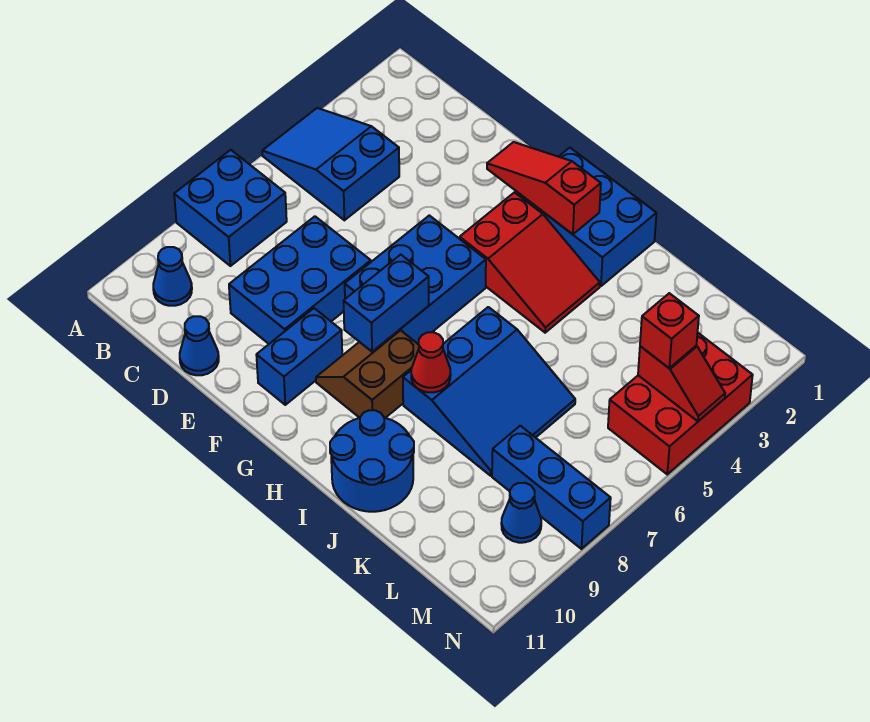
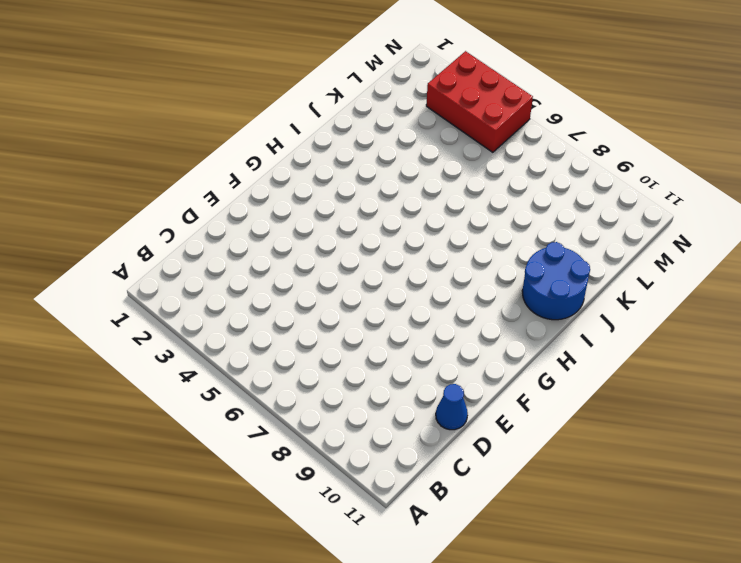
none -> blue slope A4:C5 level 1 top C
none -> blue brick A7:B8 level 1
none -> blue cone B10 level 1

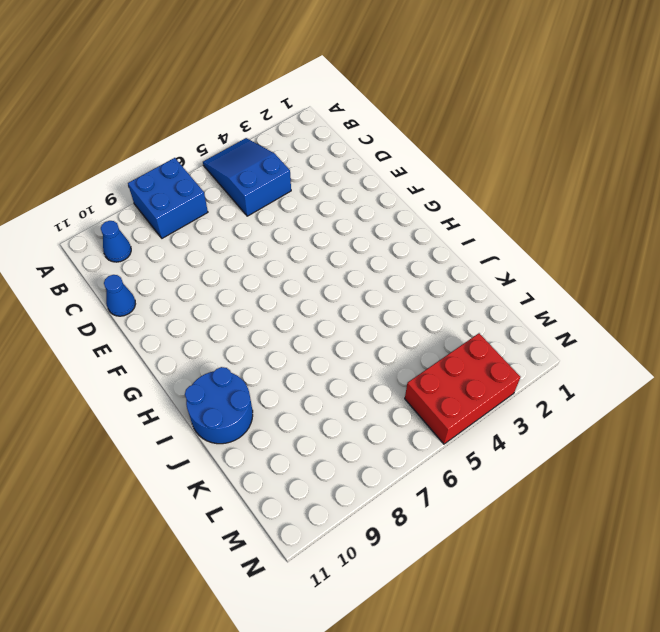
none -> blue brick D7:E9 level 1
none -> blue brick F5:G7 level 1
none -> blue brick F9:F10 level 1

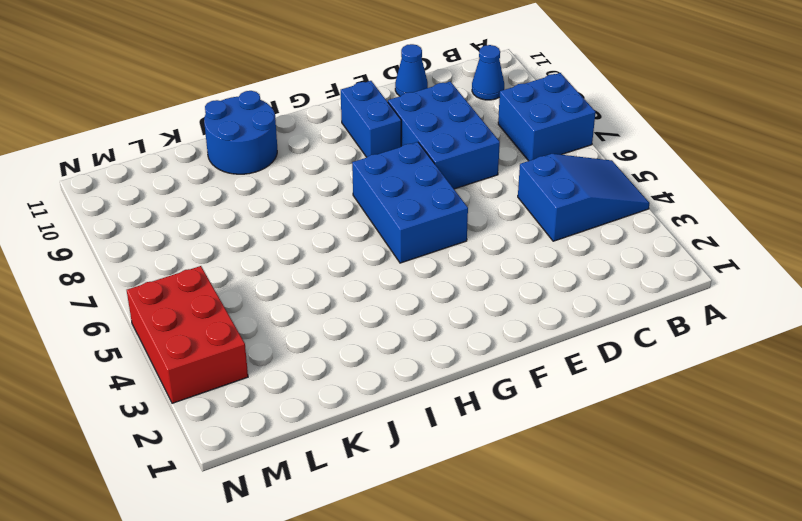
none -> blue brick G1:I2 level 1
none -> red slope G3:I4 level 1 top G
none -> brown slope G8:H9 level 1 top H

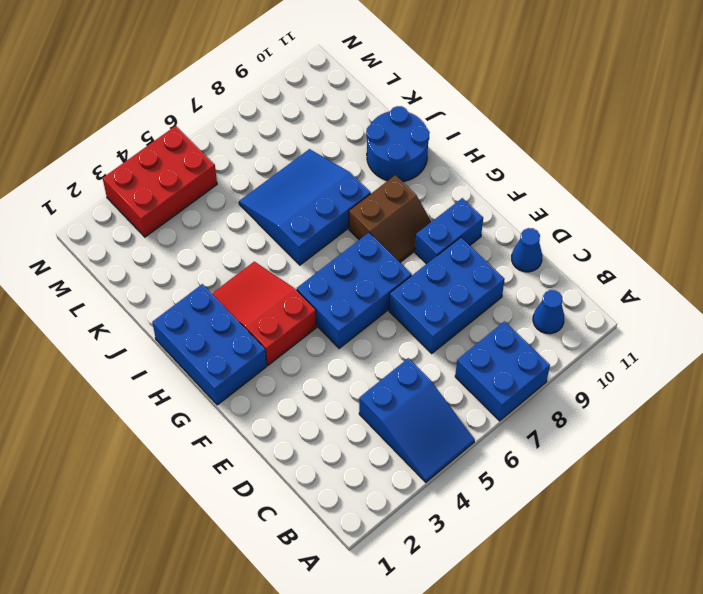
none -> blue brick L8:N8 level 1
none -> blue cone M9 level 1
none -> red slope F2:H2 level 2 top H

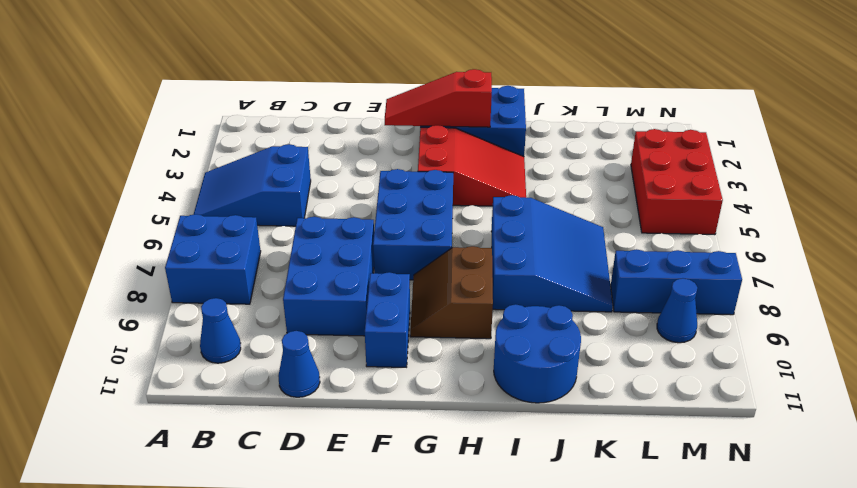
none -> blue brick G7:G8 level 2
none -> red cone I8 level 2
none -> red slope M4:N4 level 2 top M

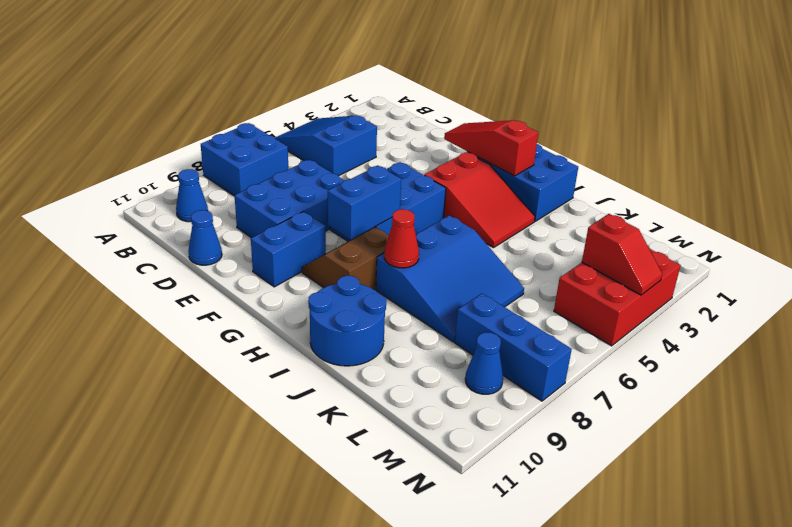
none -> red brick M4 level 3

